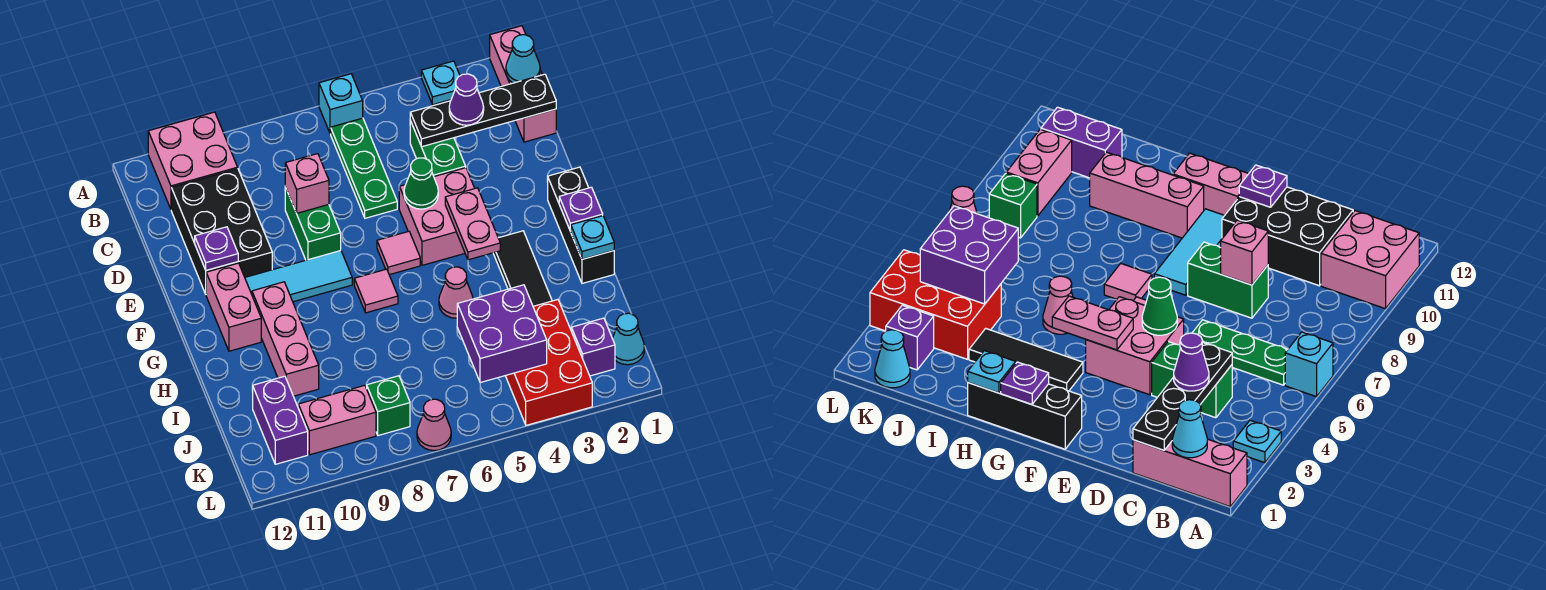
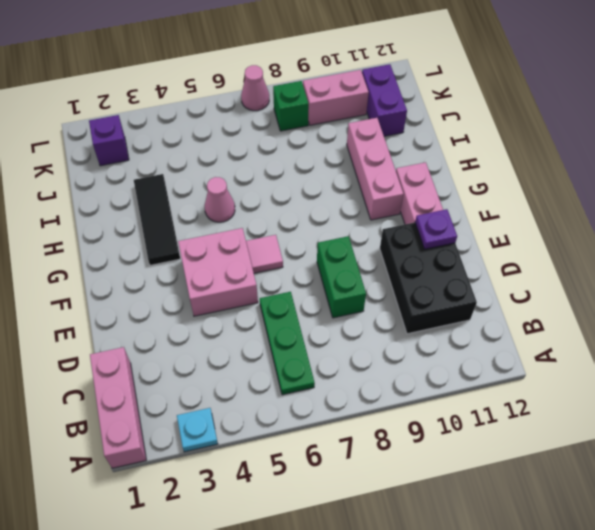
none -> cyan brick A6 level 1
none -> pink brick A10:B11 level 1
none -> green brick C4:D4 level 1
none -> black brick F1:H1 level 1

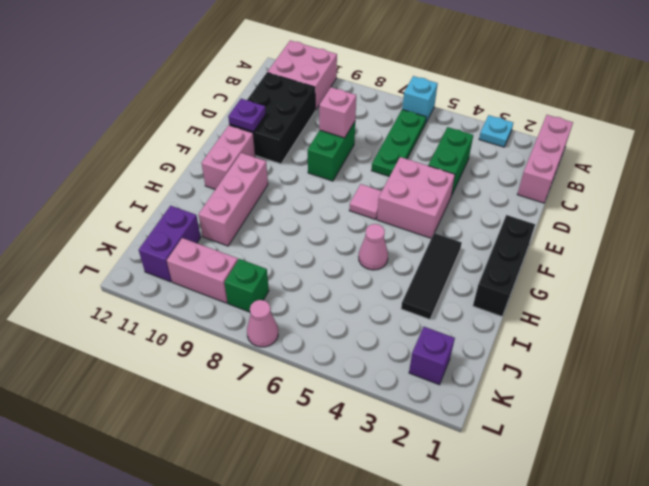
none -> cyan tile F8:F10 level 1
none -> pink tile G7 level 1
none -> red brick J3:L4 level 1
none -> cyan cone K1 level 1

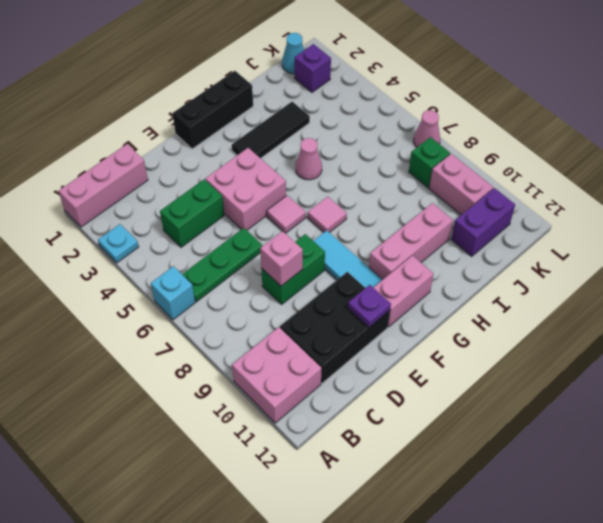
none -> red brick J3:L4 level 1
none -> cyan cone B1 level 2
none -> black plate C1:C4 level 2
none -> green cone E5 level 2

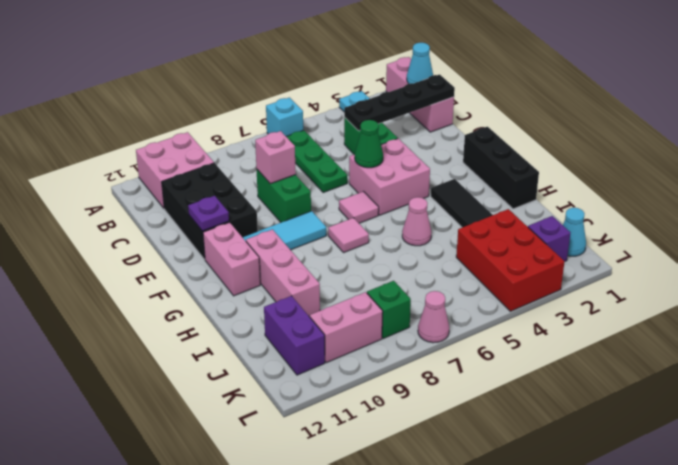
none -> pink plate F4:G4 level 2
none -> purple plate G1 level 2
none -> cyan plate H1 level 2
none -> purple brick J4:K5 level 2

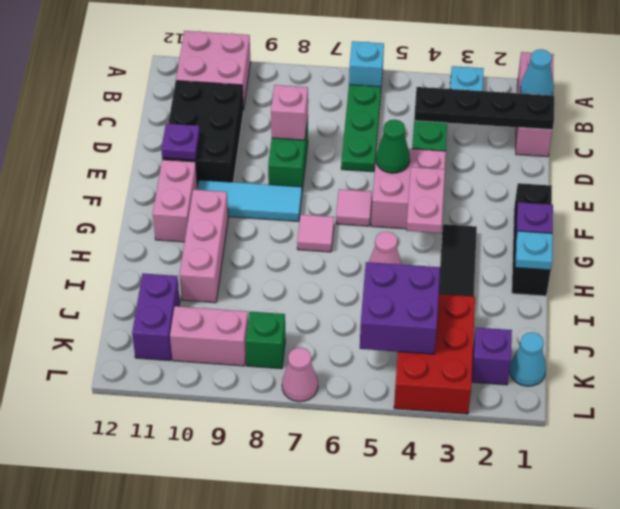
none -> purple cone C3 level 3

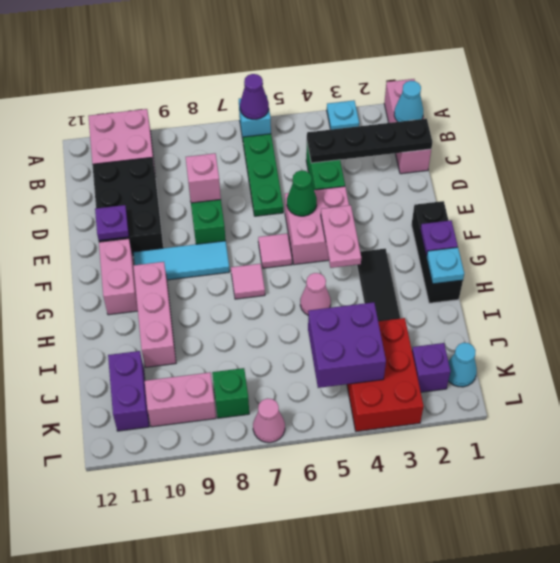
purple cone A6 level 2 -> purple cone C3 level 3

